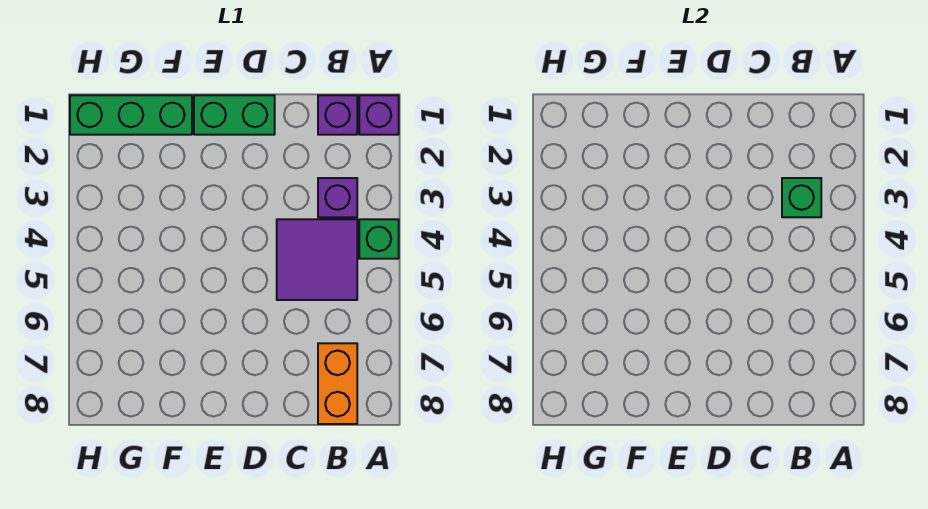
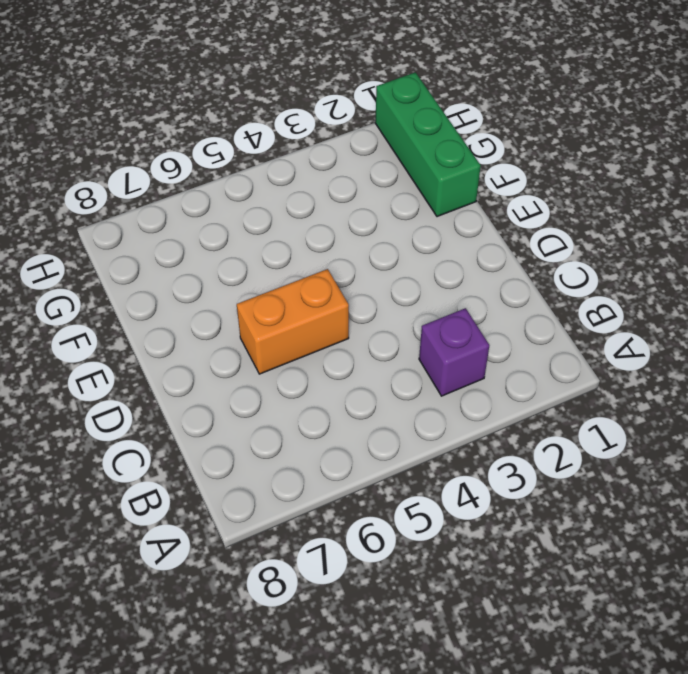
orange brick D5:D6 level 1 -> orange brick B7:B8 level 1
none -> purple brick A1 level 1
none -> green brick A4 level 1

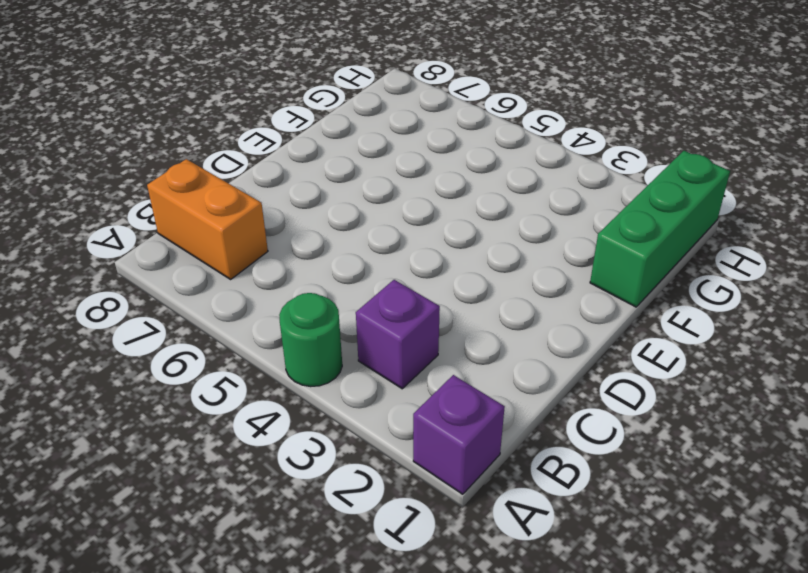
green round brick A4 level 1 -> green brick A4 level 1
none -> purple brick B1 level 1
none -> purple tile B4:C5 level 1

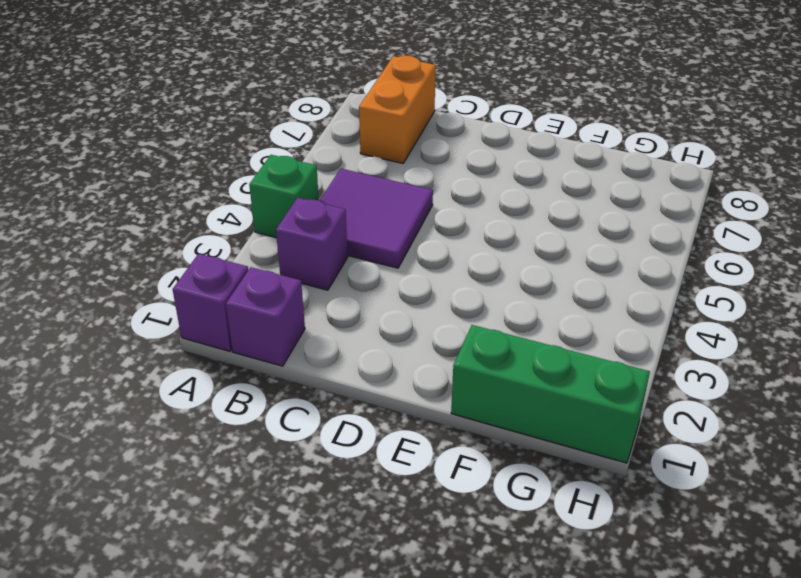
none -> green brick D1:E1 level 1
none -> green brick B3 level 2

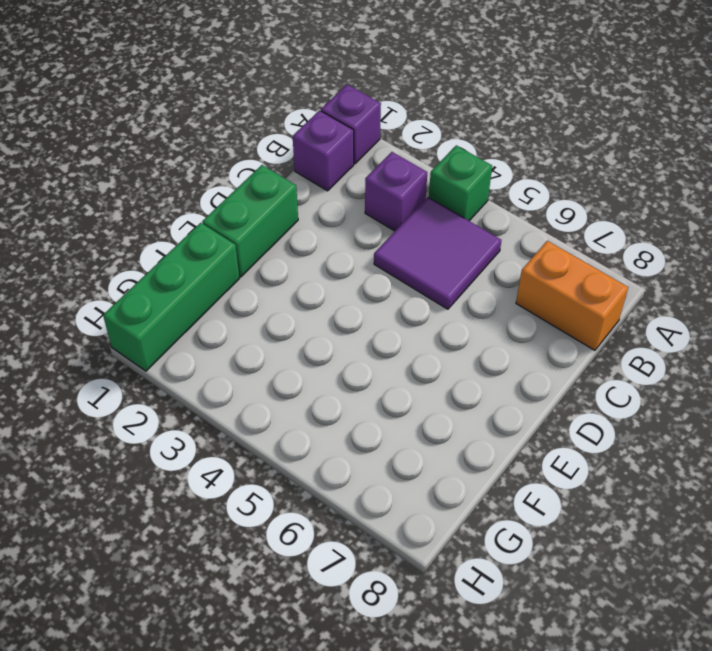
none -> green brick B3 level 2

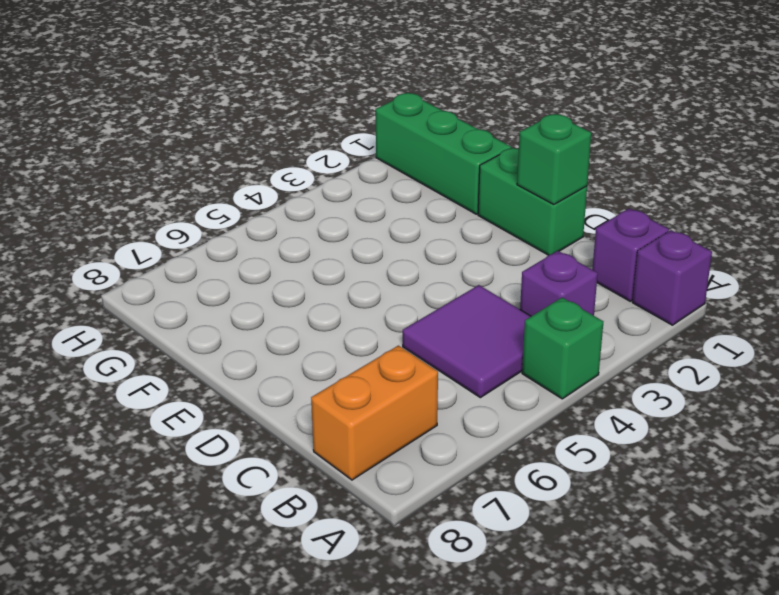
green brick D1 level 2 -> green brick B3 level 2

